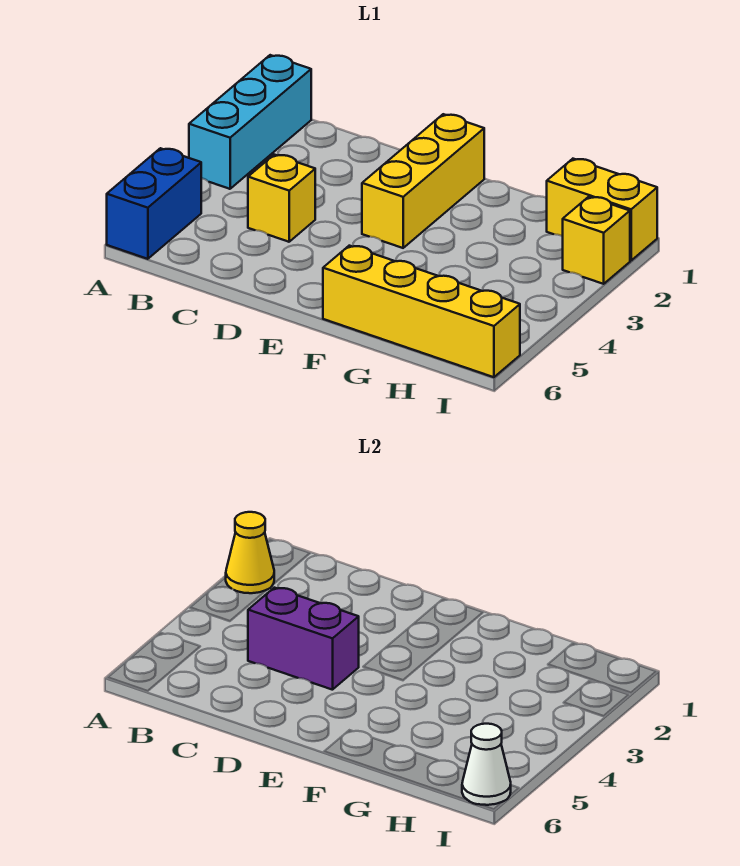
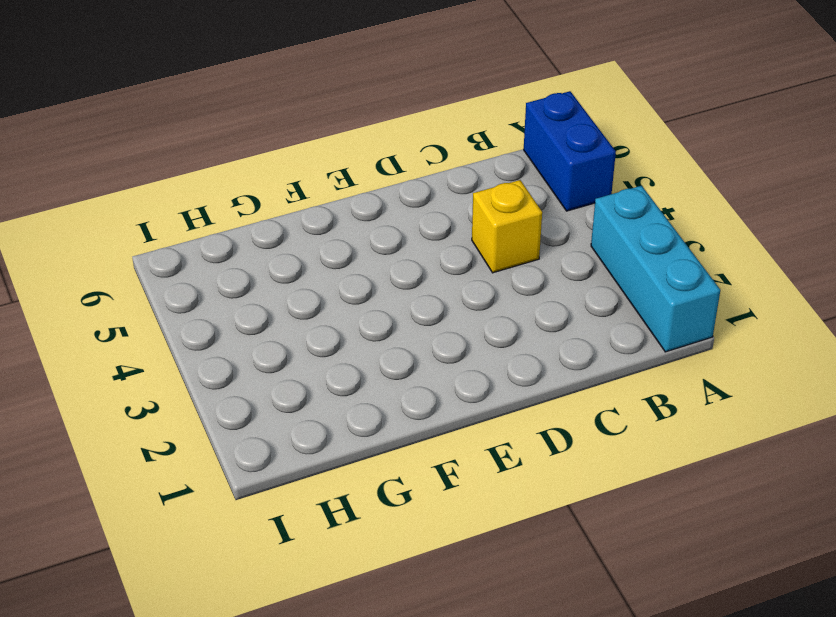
none -> yellow brick E1:E3 level 1
none -> yellow brick F6:I6 level 1

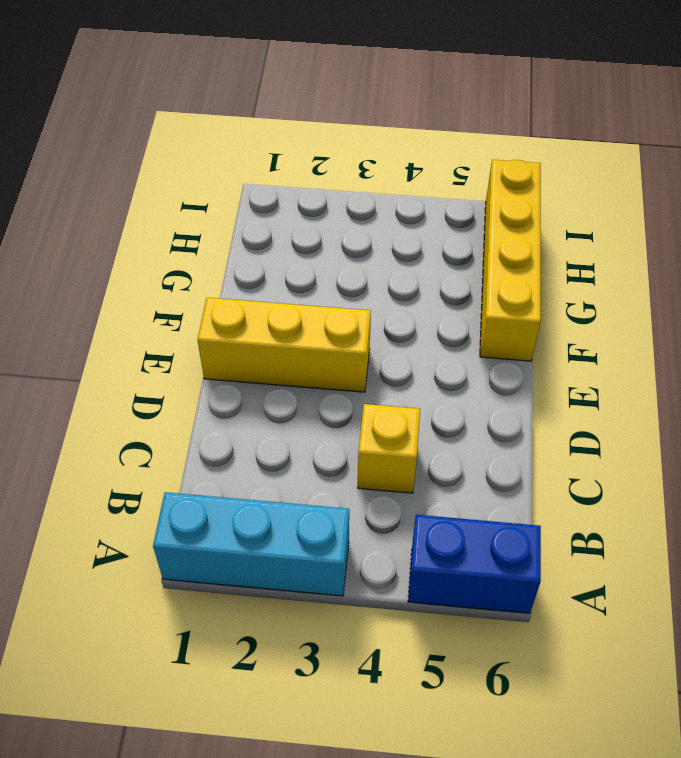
none -> yellow brick H1:I1 level 1
none -> yellow brick I2 level 1

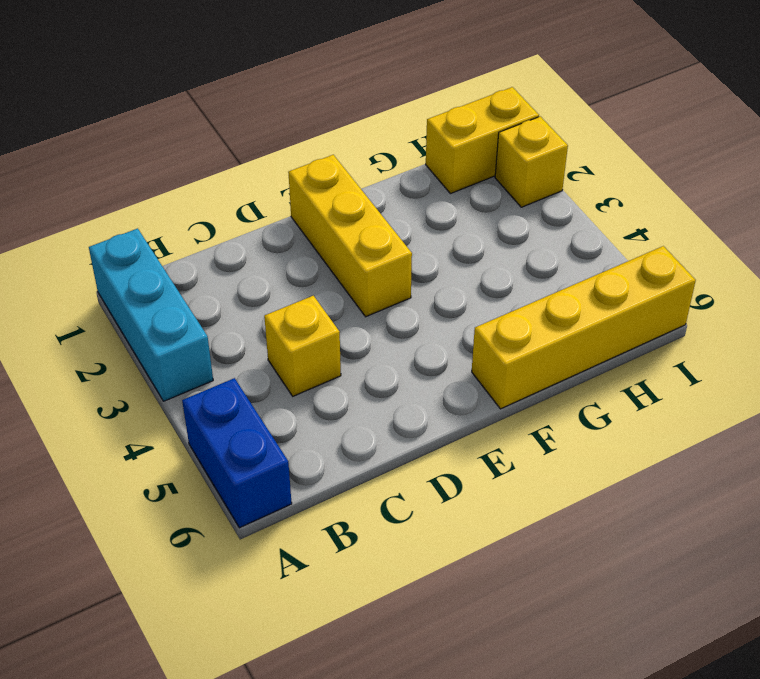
none -> yellow cone A2 level 2
none -> purple brick C4:D4 level 2

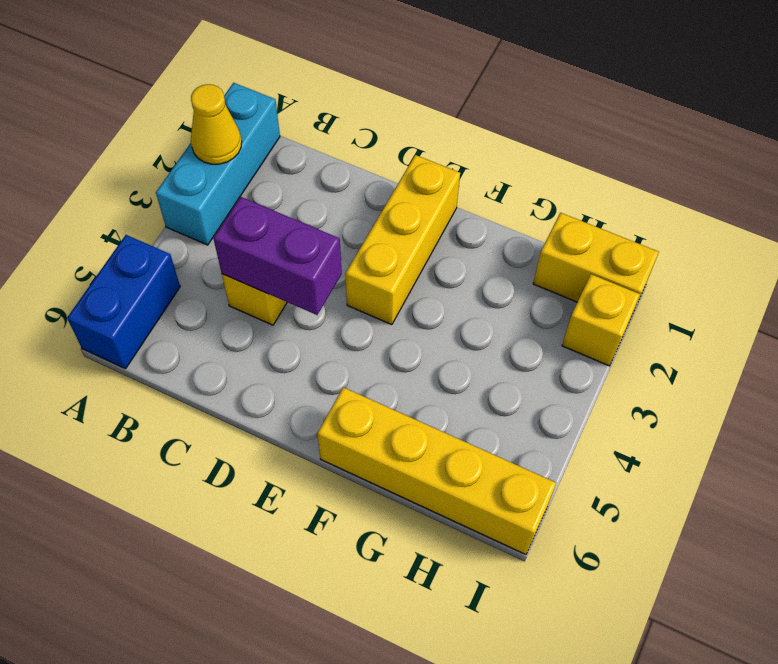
none -> white cone I6 level 2

